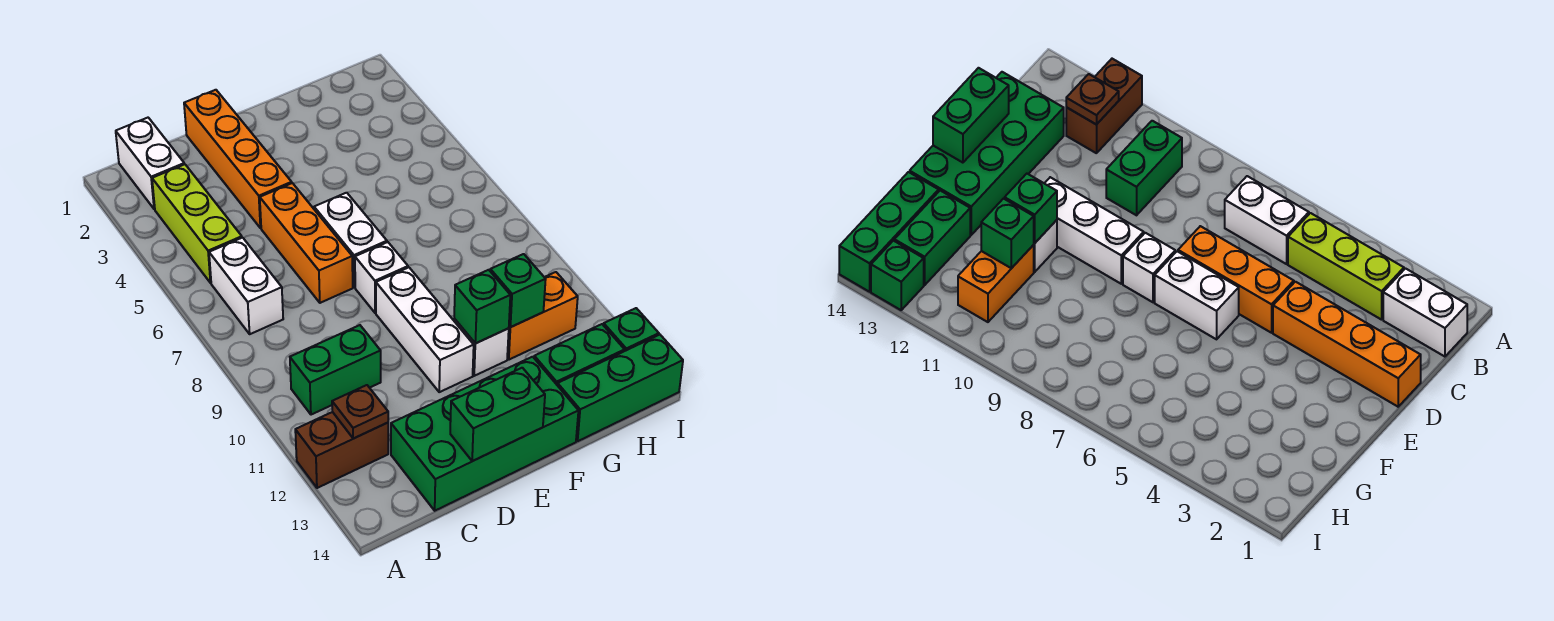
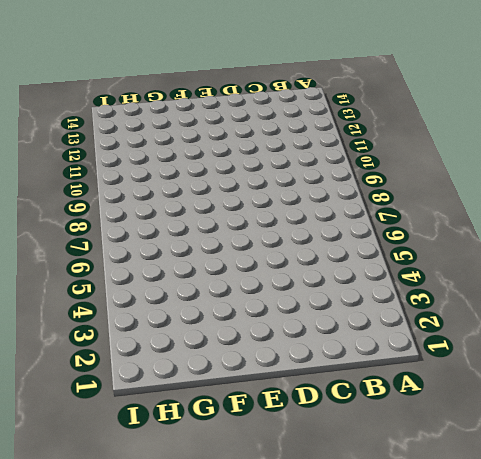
none -> brown brick A12:B12 level 1
none -> white brick B1:B2 level 1
none -> lime brick B3:B5 level 1

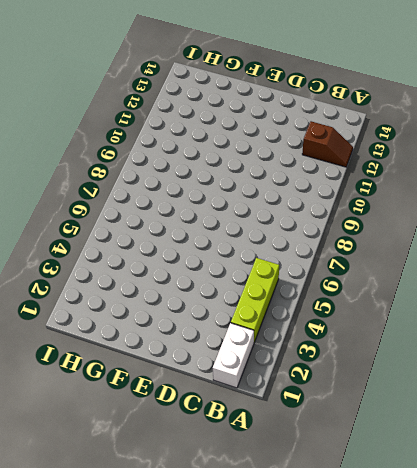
brown slope A12:B12 level 1 top B -> brown brick A12:B12 level 1
none -> white brick B6:B7 level 1
none -> green brick B10:C10 level 1
none -> green brick C13:F14 level 1

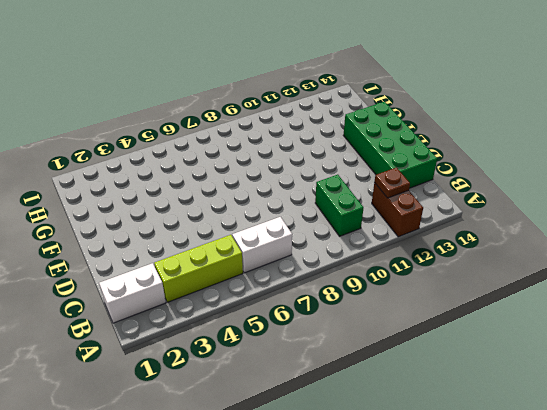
none -> orange brick D1:D4 level 1
none -> orange brick D5:D7 level 1
none -> white brick E6:E7 level 1

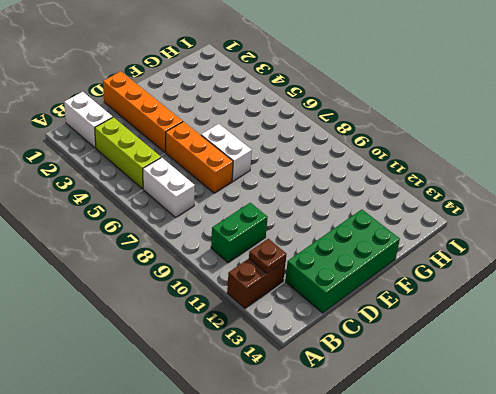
none -> white brick E8 level 1
none -> white brick E9:E11 level 1
none -> white brick F11 level 1

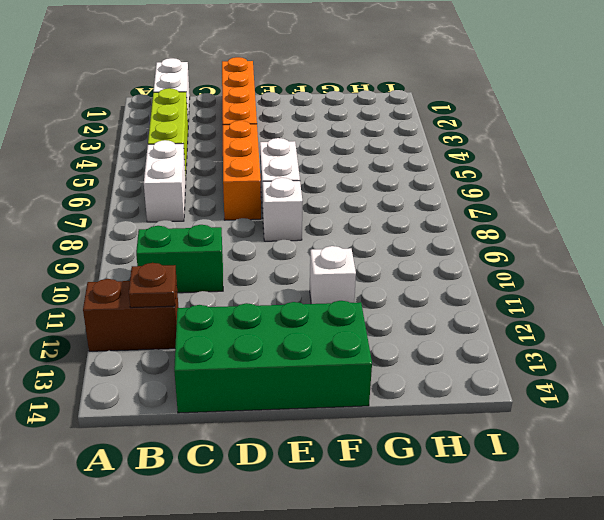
none -> white brick E9:E11 level 1
none -> orange brick G11:H11 level 1
none -> green brick G13:H13 level 1

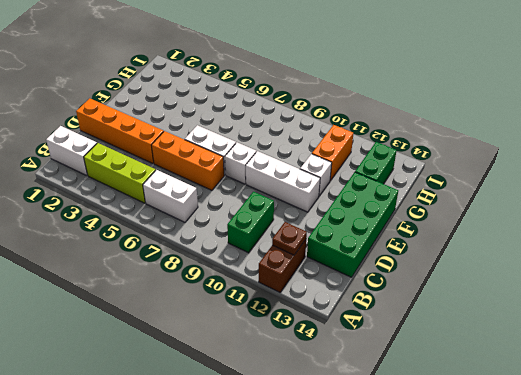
none -> green brick G14:I14 level 1
none -> green brick I13 level 1
none -> green brick D14:E14 level 2

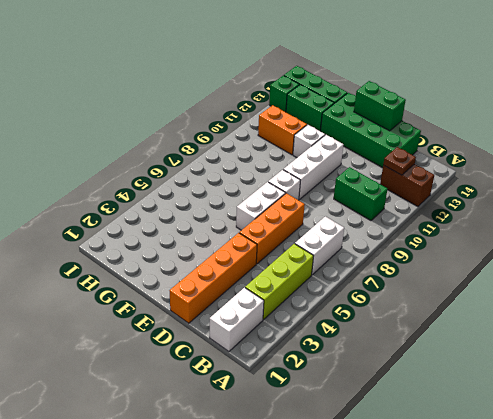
none -> green brick F11 level 2
none -> green brick G11 level 2

